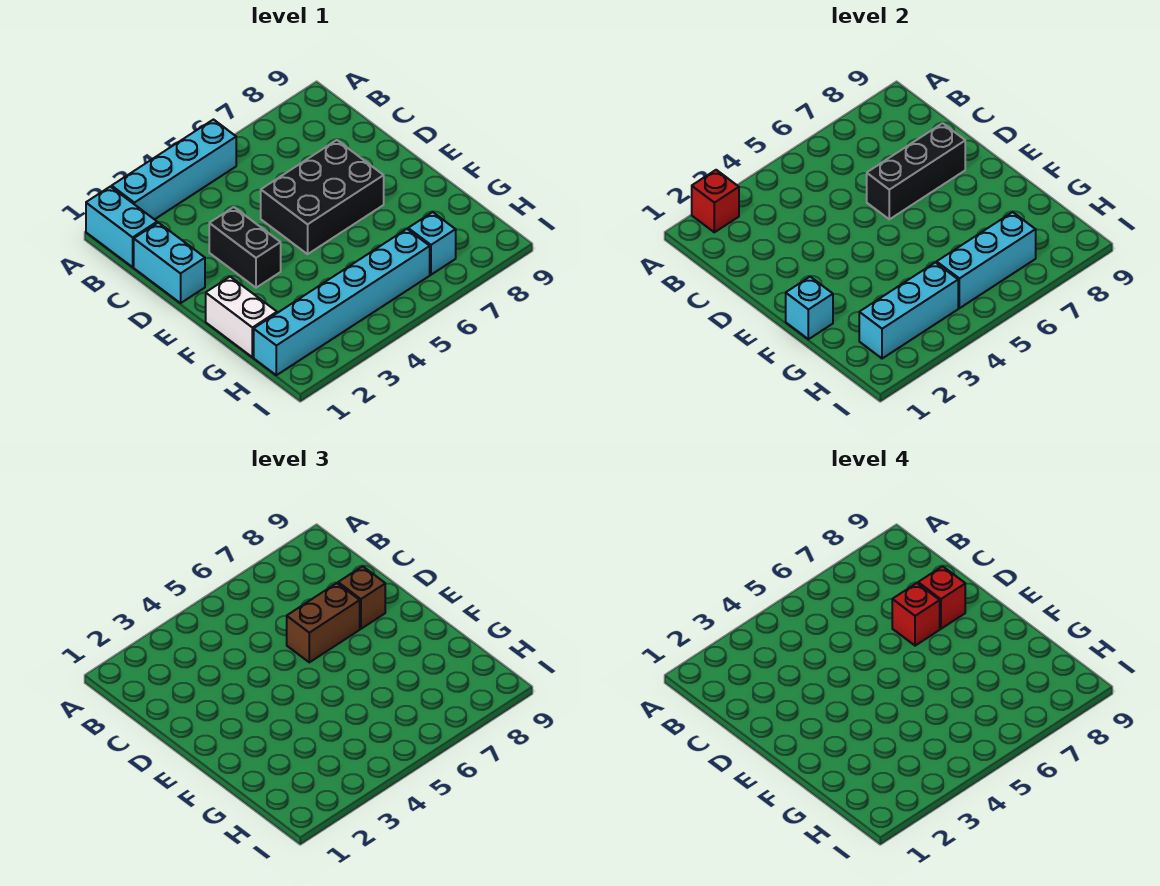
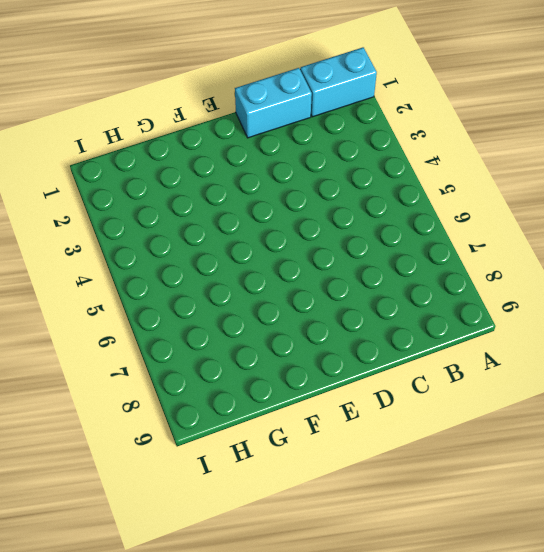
none -> cyan brick A2:A5 level 1
none -> black brick D3:E3 level 1
none -> black brick D5:E7 level 1

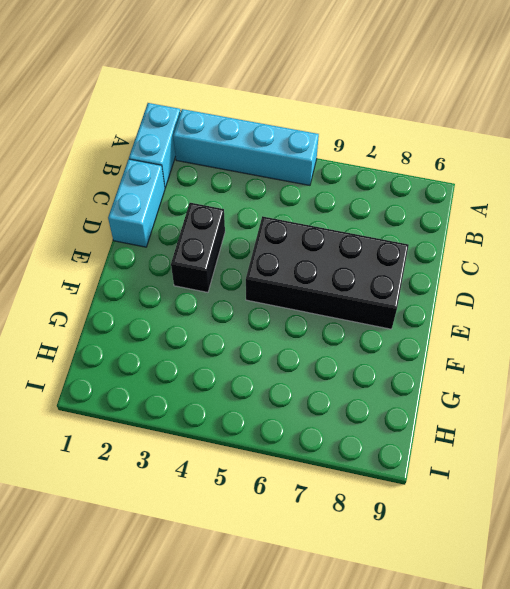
black brick D5:E8 level 1 -> black brick D5:E7 level 1
none -> white brick F1:G1 level 1
none -> cyan brick H1:H6 level 1
none -> cyan brick H7 level 1

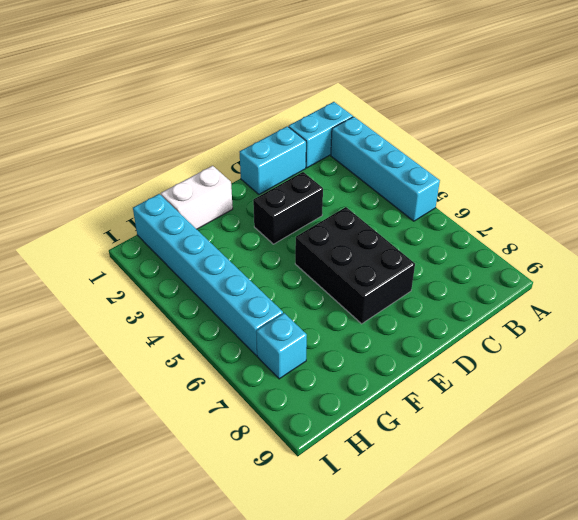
none -> red brick A2 level 2
none -> black brick D6:D8 level 2
none -> cyan brick F1 level 2

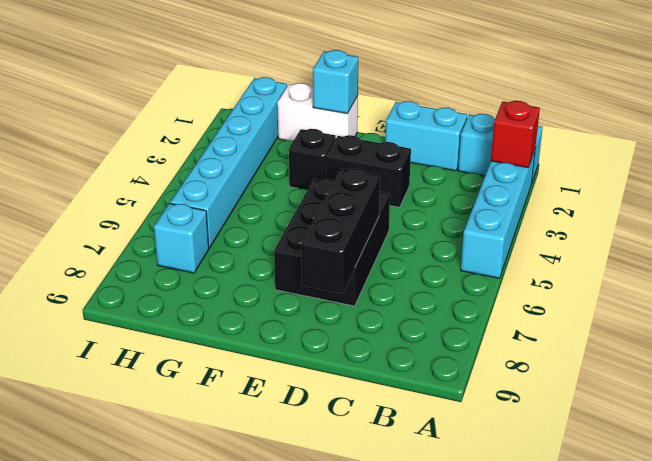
black brick F3 level 1 -> none
none -> cyan brick H2:H4 level 2
none -> cyan brick H5:H7 level 2
none -> brown brick D6:D7 level 3

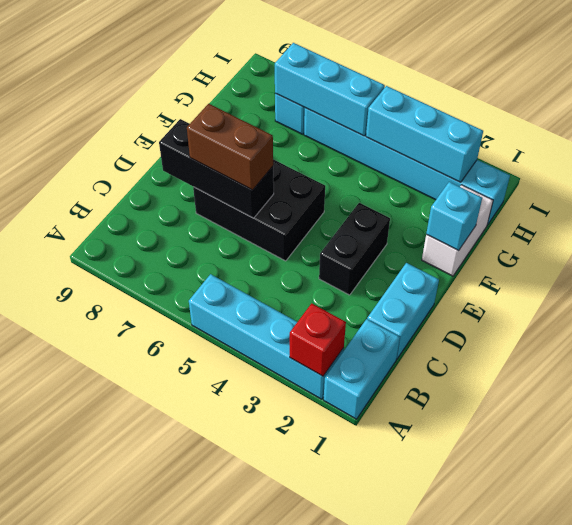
none -> brown brick D8 level 3
none -> red brick D7 level 4
none -> red brick D8 level 4

